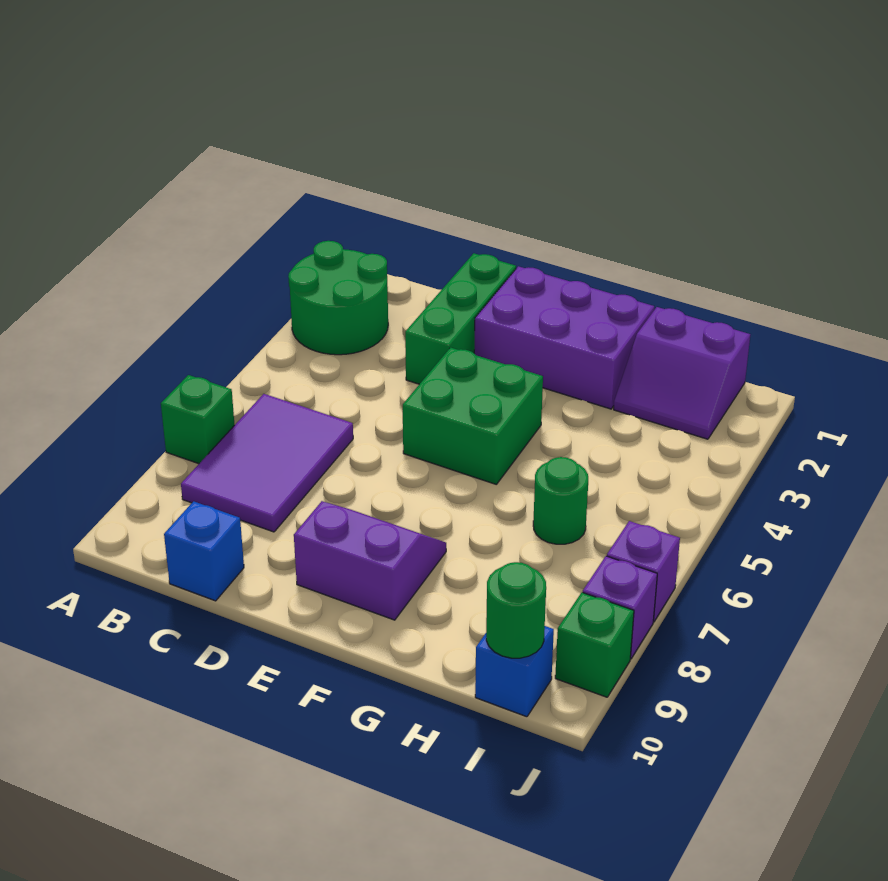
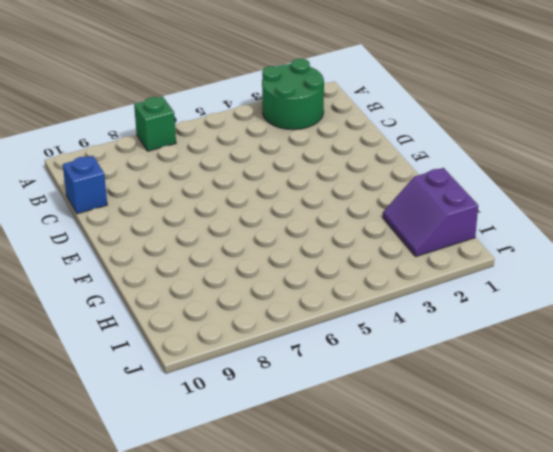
none -> purple tile B6:C8 level 1
none -> green brick D1:D3 level 1
none -> purple brick E1:G2 level 1

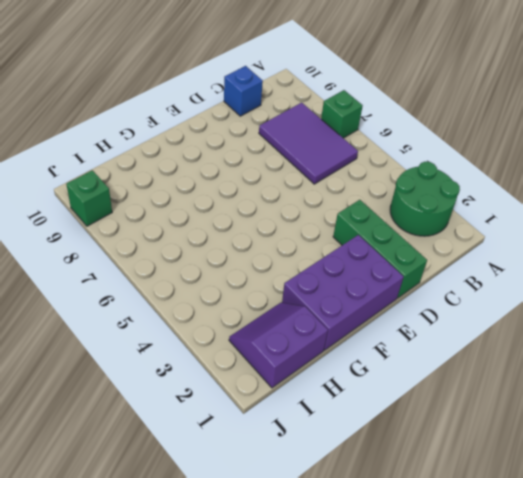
none -> green brick E4:F5 level 1
none -> purple slope E8:F9 level 1 top 9
none -> green round brick H6 level 1

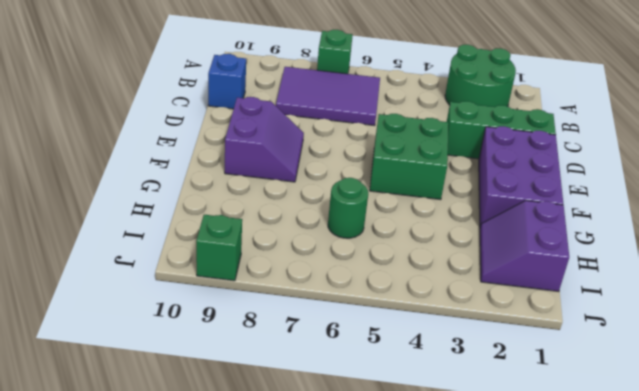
none -> blue brick I10 level 1
none -> purple brick J7 level 1
none -> purple brick J8 level 1

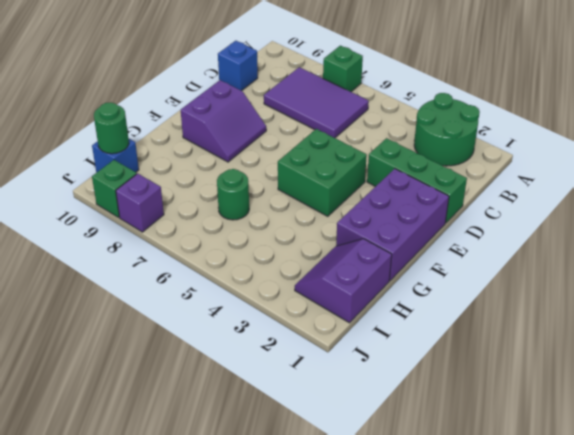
none -> purple brick J7 level 1

